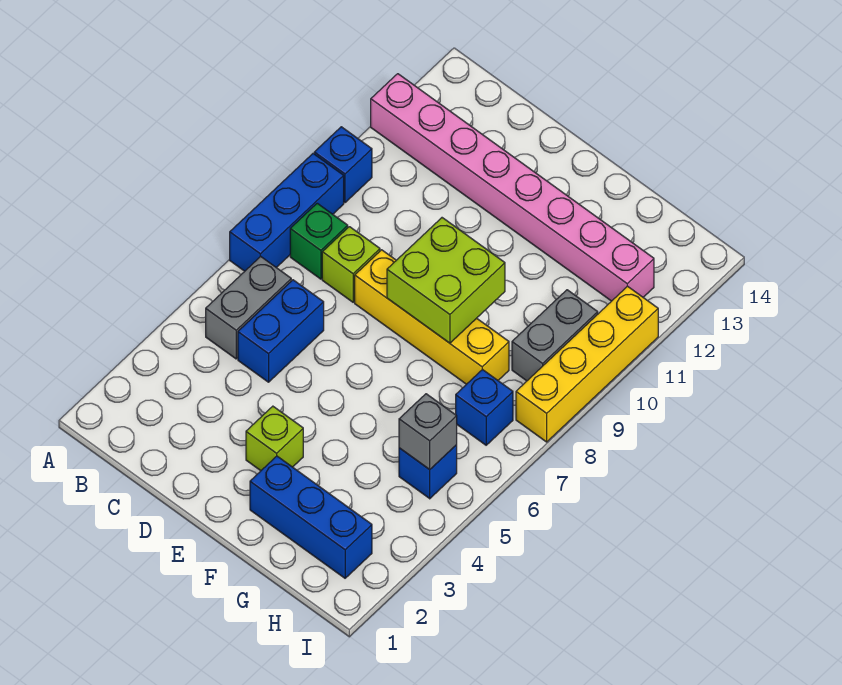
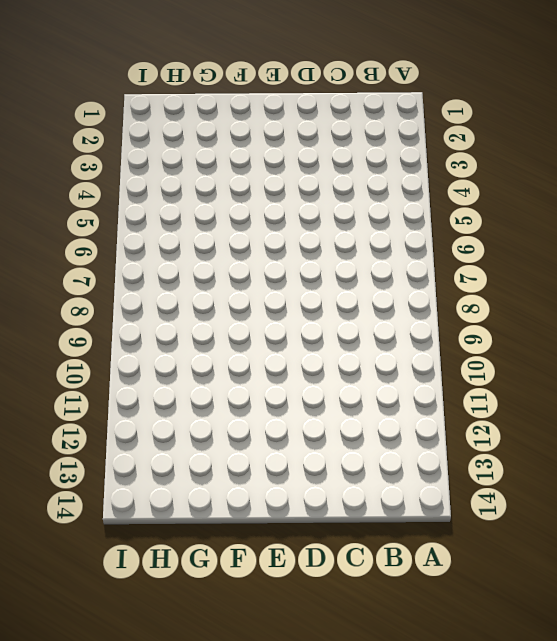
none -> blue brick A7:A9 level 1
none -> blue brick A10 level 1
none -> pink brick A12:H12 level 1

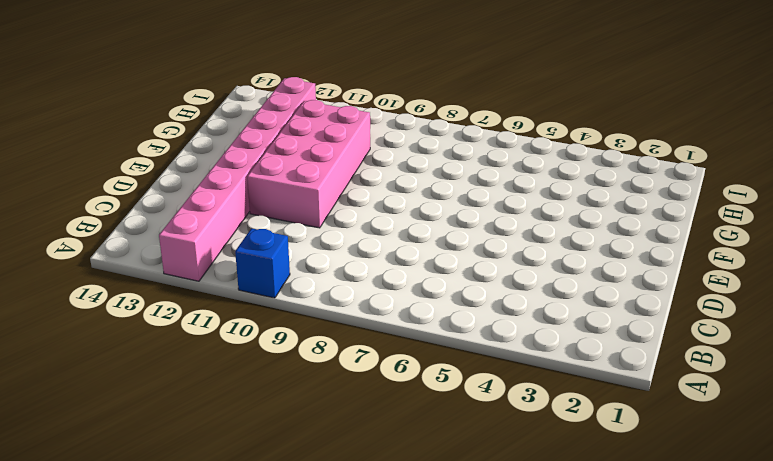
pink brick D10:G11 level 1 -> none
none -> blue brick A7:A9 level 1
none -> grey brick B5:B6 level 1
none -> green brick B8 level 1

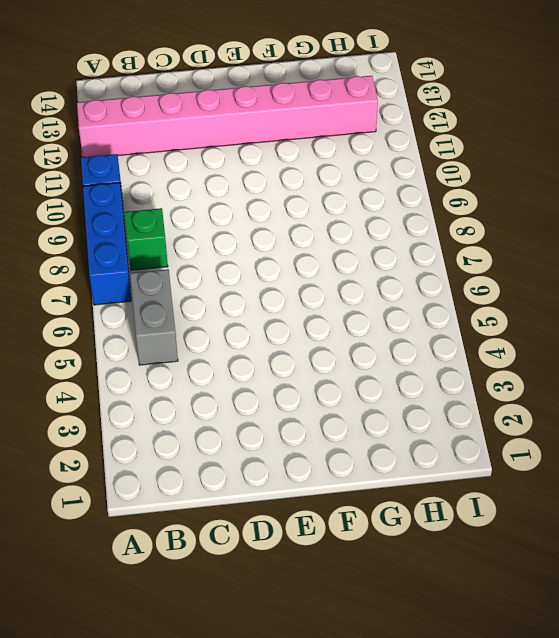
none -> blue brick C5:C6 level 1
none -> lime brick C8 level 1
none -> yellow brick D8:G8 level 1

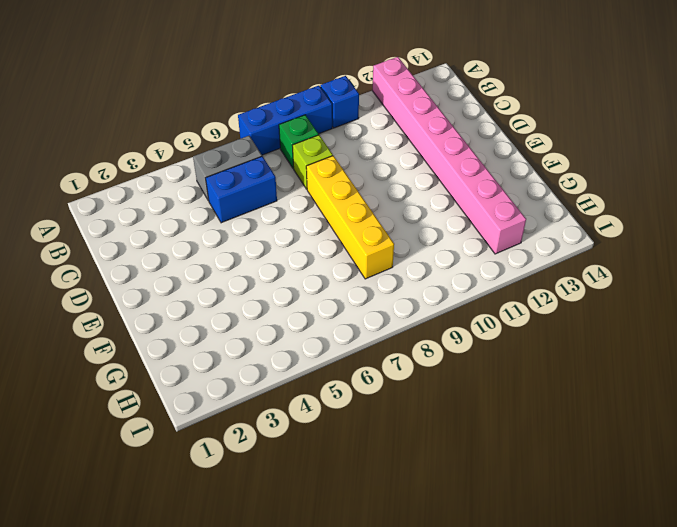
none -> lime brick E3 level 1
none -> blue brick F2:H2 level 1
none -> blue brick H5 level 1

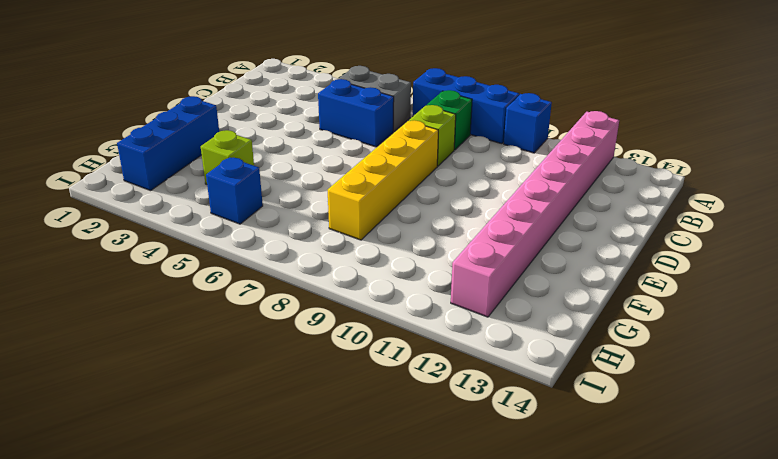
lime brick G4 level 1 -> lime brick E3 level 1
none -> blue brick H7 level 1
none -> grey brick H9:H10 level 1
none -> yellow brick I8:I11 level 1

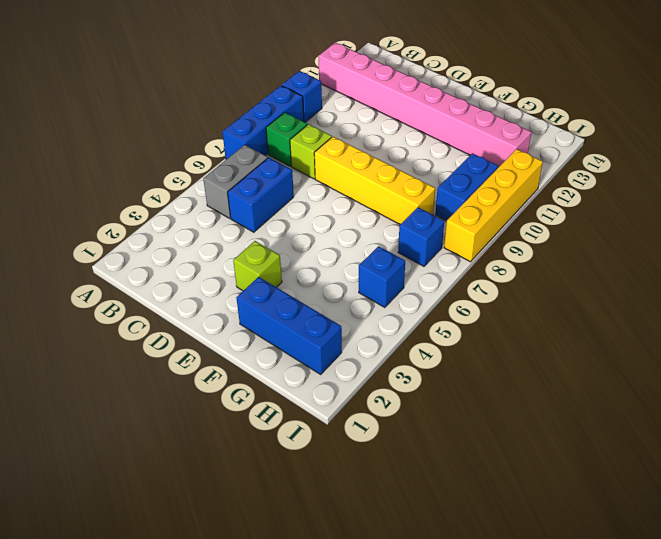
blue brick H9:H10 level 1 -> grey brick H9:H10 level 1
none -> lime brick E8:F9 level 2
none -> grey brick H5 level 2

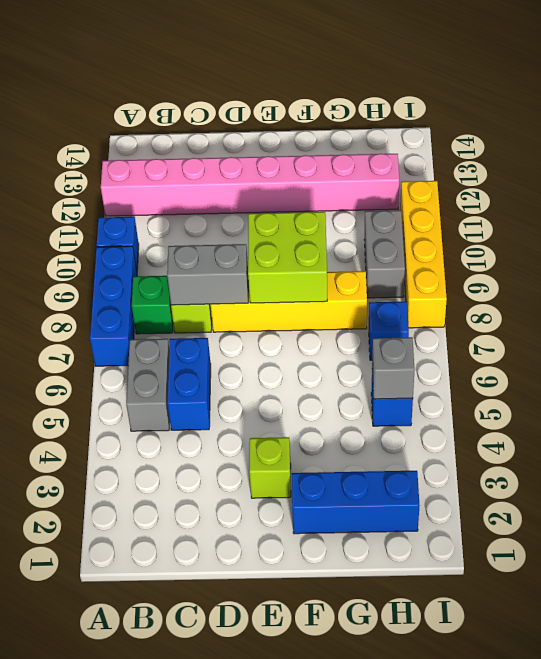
grey brick C8:D8 level 2 -> none

